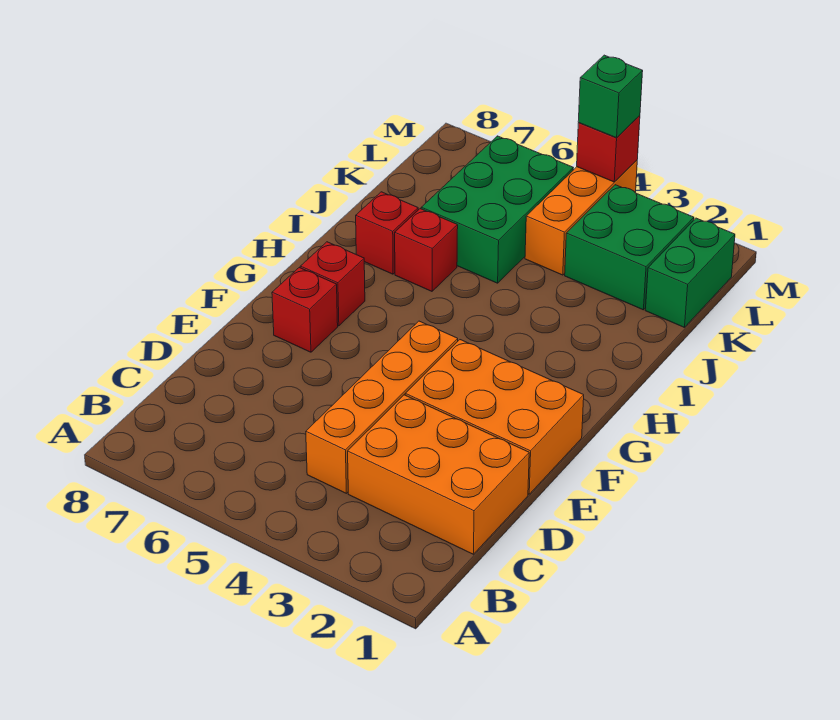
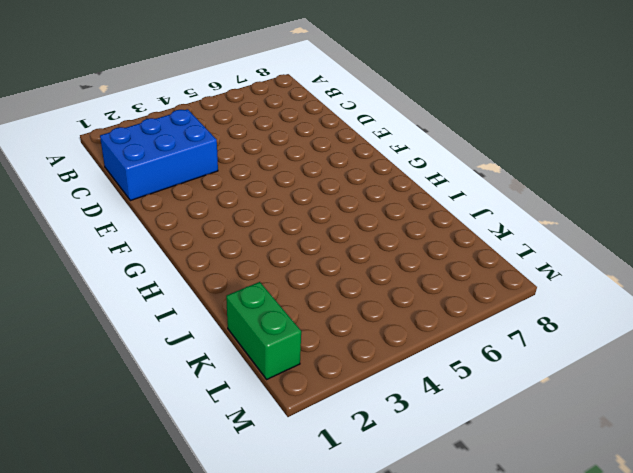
blue brick C1:D3 level 1 -> orange brick C1:D3 level 1
none -> orange brick C4:F4 level 1
none -> orange brick E1:F3 level 1
none -> red brick F7 level 1

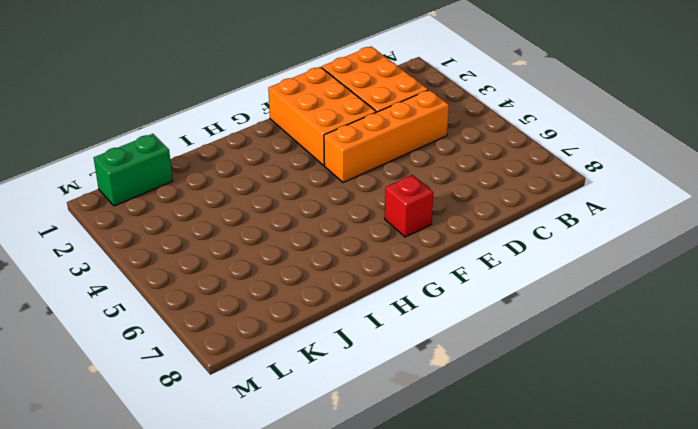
none -> red brick G7 level 1
none -> red brick I6 level 1
none -> red brick I7 level 1

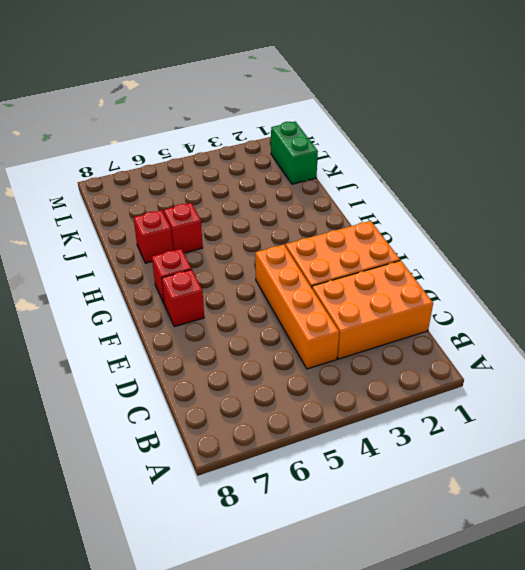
none -> green brick J5:L6 level 1
none -> green brick K2:L3 level 1
none -> orange brick K4:M4 level 1

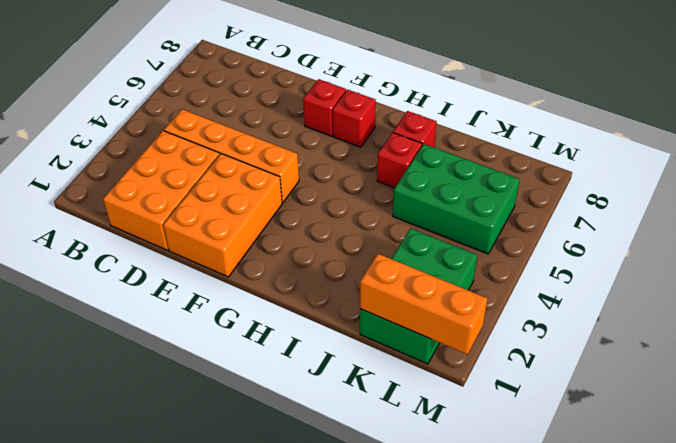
orange brick K1:M1 level 2 -> orange brick K4:M4 level 1
none -> red brick M4 level 2
none -> green brick M4 level 3

